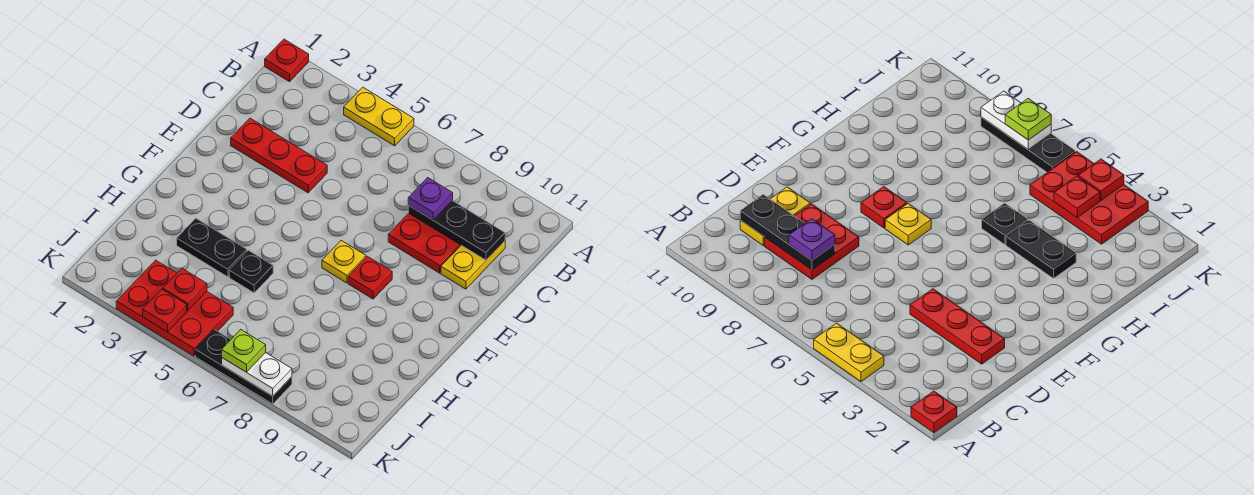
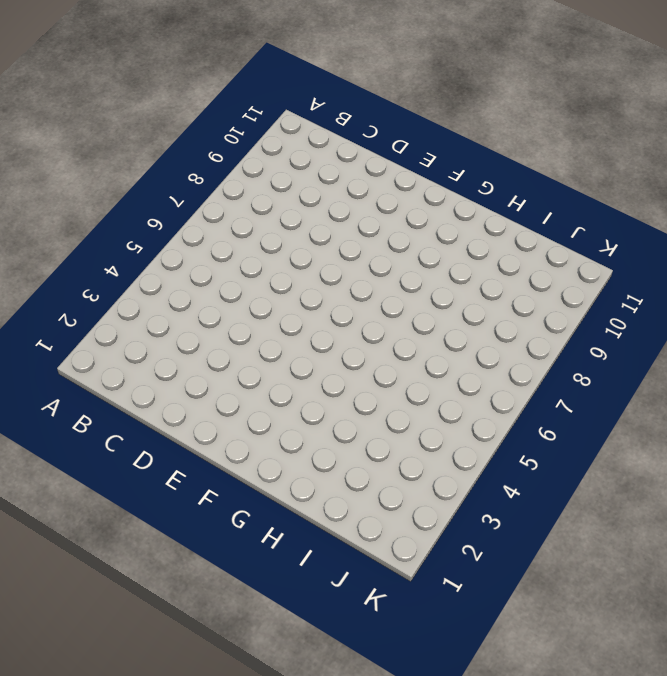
none -> red plate A1 level 1
none -> yellow plate A4:A5 level 1
none -> red plate C8:D9 level 1

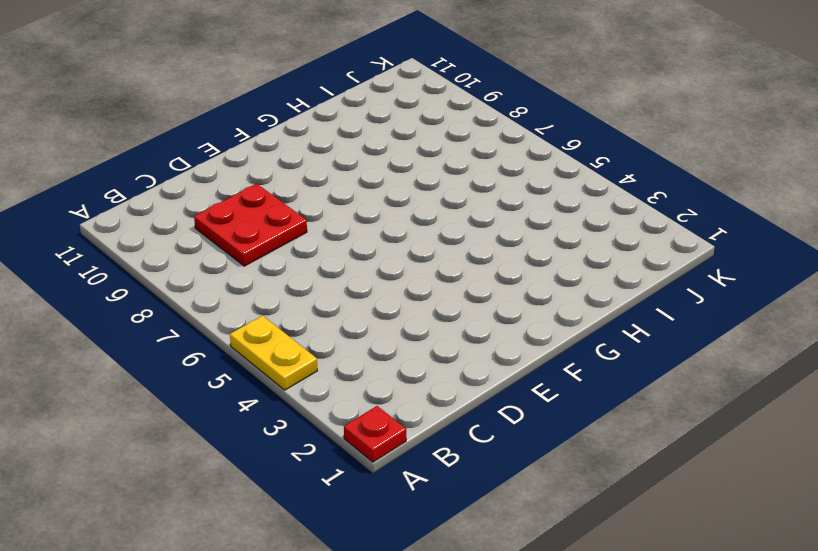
none -> yellow plate C10:D10 level 1
none -> red plate D2:D4 level 1
none -> yellow plate F7 level 1

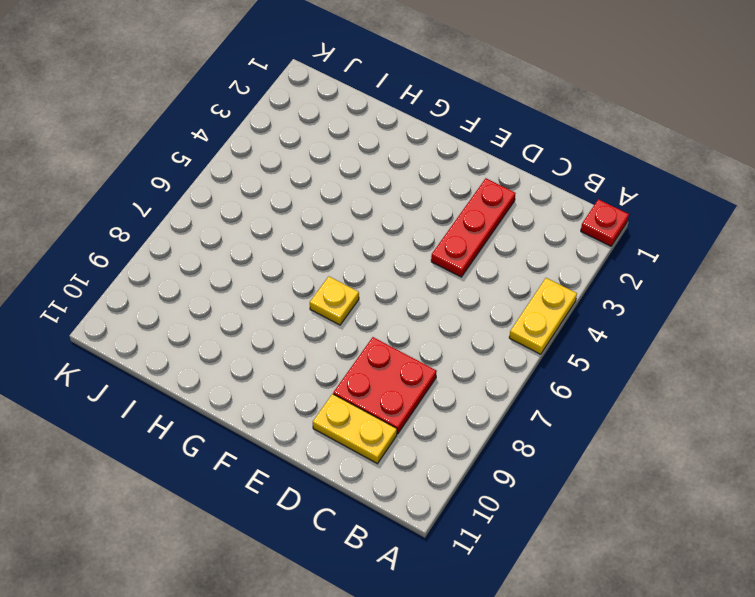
none -> red plate F8 level 1
none -> black plate H3:H4 level 1
none -> black plate H5 level 1

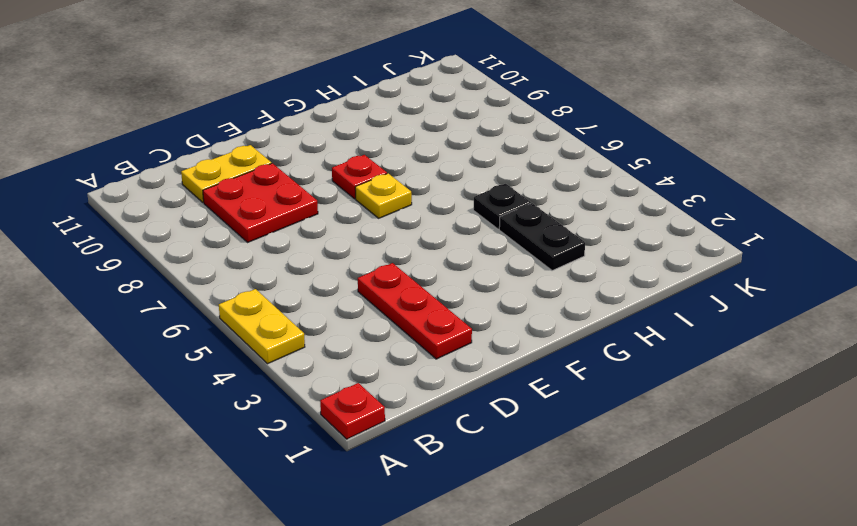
none -> red plate J3:K5 level 1
none -> black plate K6:K8 level 1
none -> black plate C8:C10 level 2

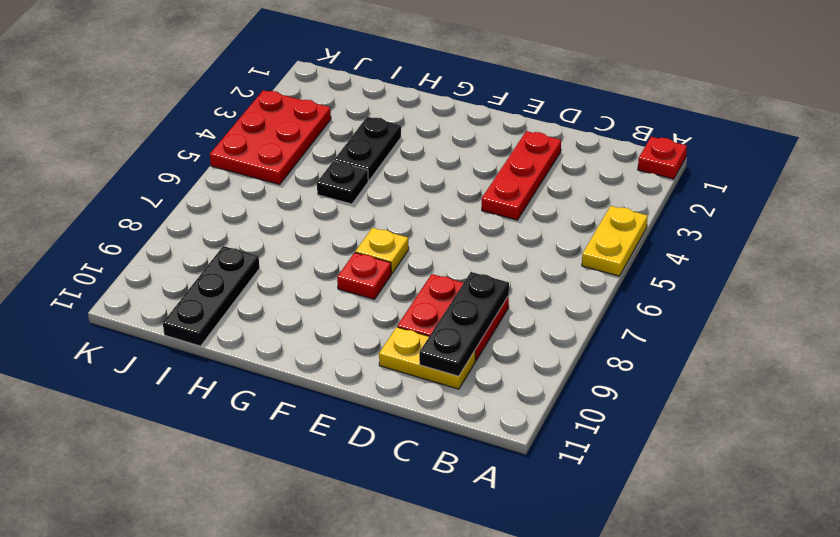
black plate I9:I11 level 1 -> black plate K6:K8 level 1
none -> red plate J4 level 2
none -> red plate K4 level 2
none -> white plate K7:K8 level 2

